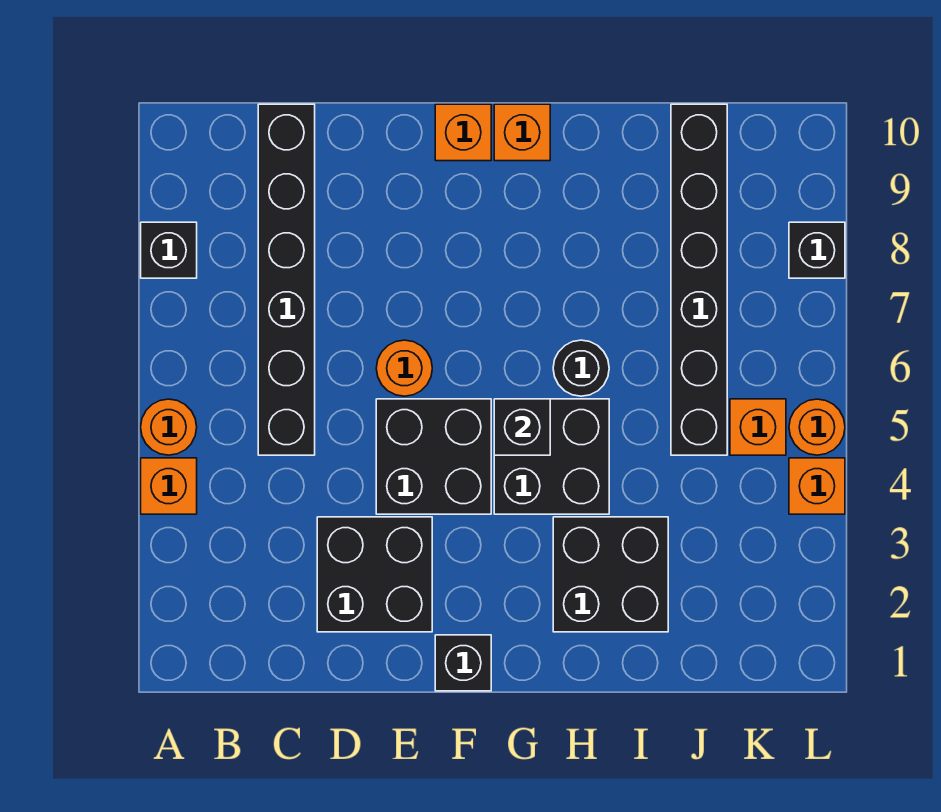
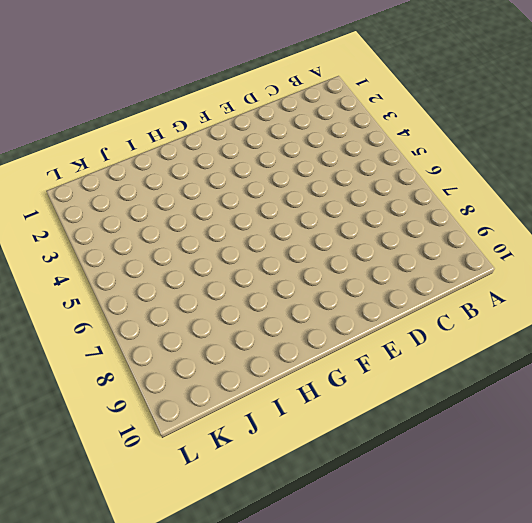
none -> orange brick A4 level 1
none -> orange round brick A5 level 1
none -> black brick A8 level 1

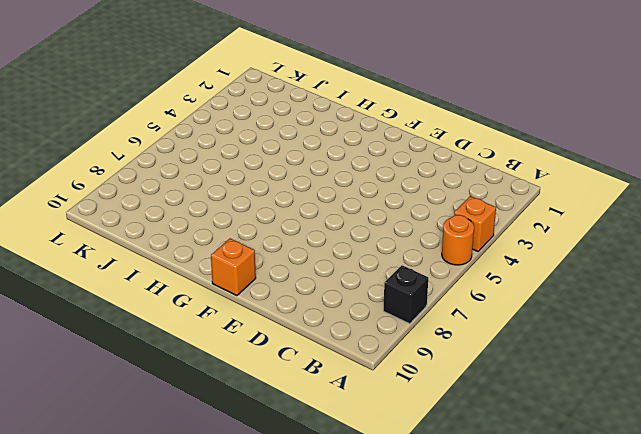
none -> black brick C5:C10 level 1
none -> black brick D2:E3 level 1
none -> black brick E4:F5 level 1

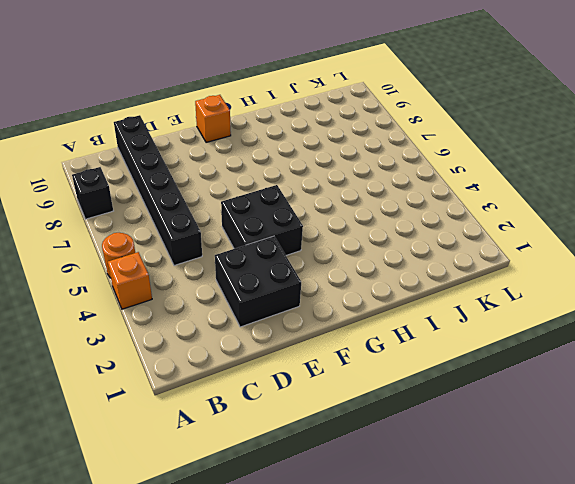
none -> orange round brick E6 level 1
none -> black brick F1 level 1
none -> black brick G4:H5 level 1

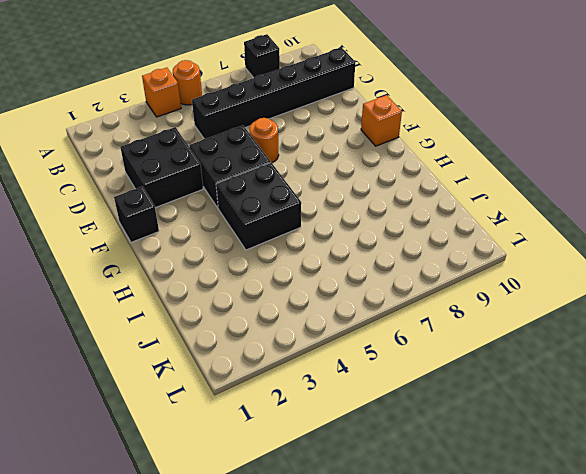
none -> orange brick G10 level 1
none -> black brick H2:I3 level 1
none -> black round brick H6 level 1

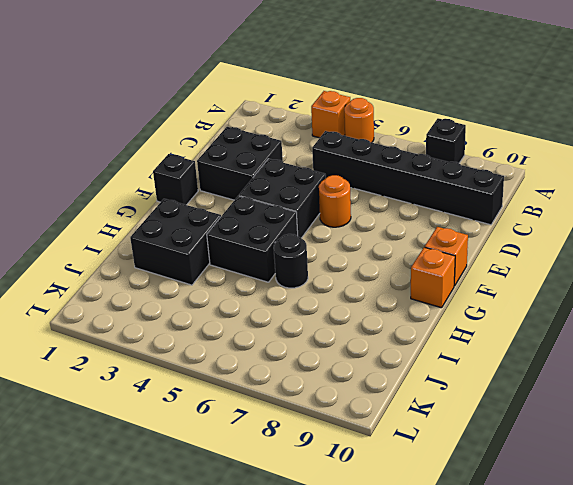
none -> black brick J5:J10 level 1
none -> orange brick K5 level 1
none -> orange brick L4 level 1

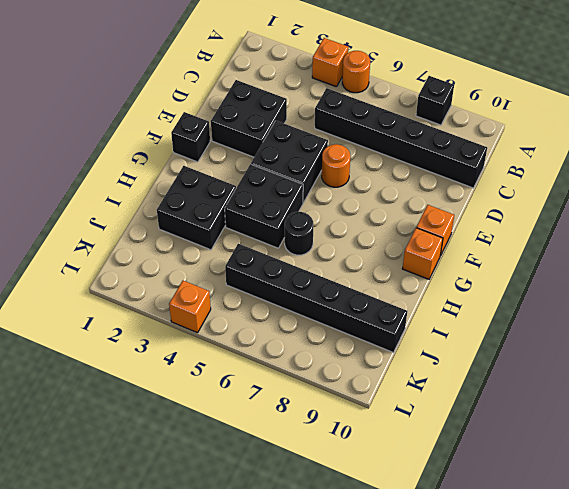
none -> orange brick K5 level 1
none -> orange round brick L5 level 1
none -> black brick L8 level 1

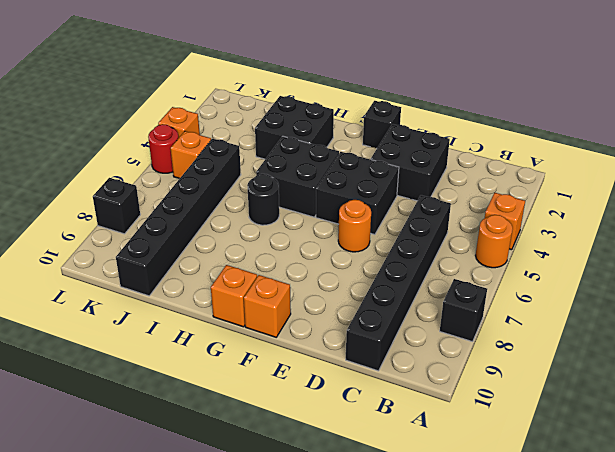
red round brick L5 level 1 -> orange round brick L5 level 1
none -> black brick G5 level 2

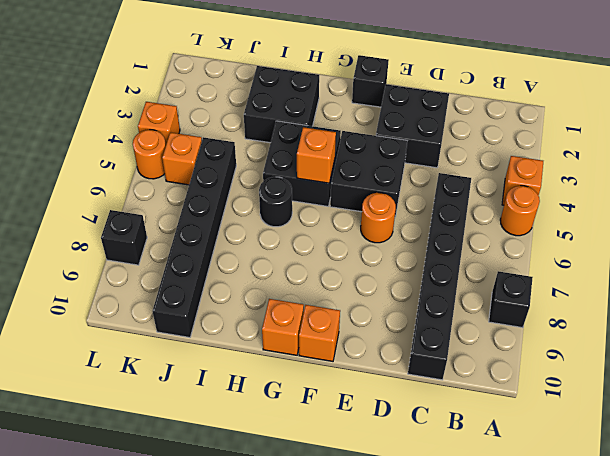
orange brick G5 level 2 -> black brick G5 level 2

